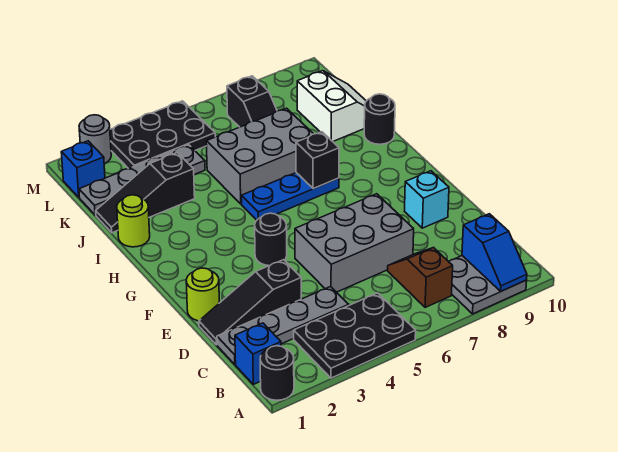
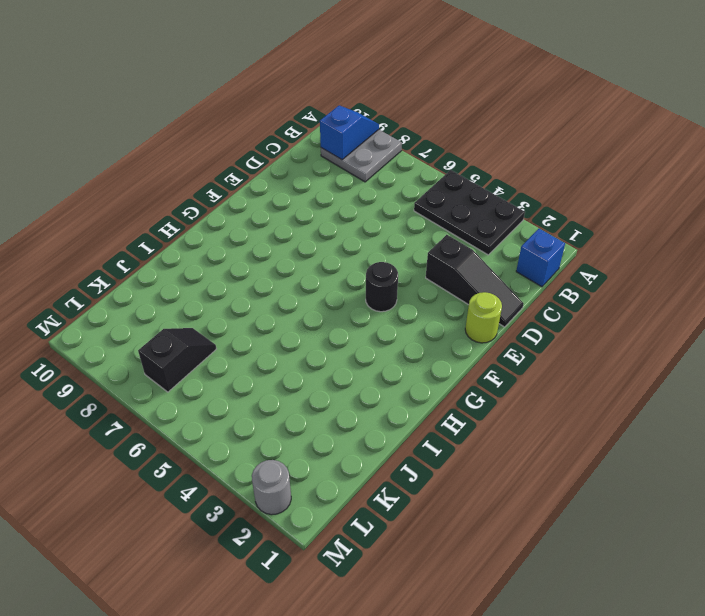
none -> black round brick A1 level 1
none -> brown slope B7:C7 level 1 top B
none -> grey plate C1:C4 level 1

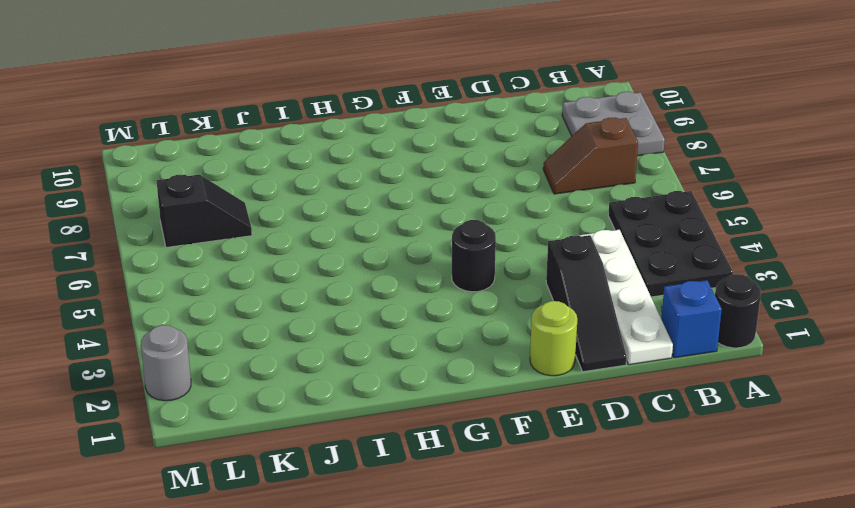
white plate C1:C4 level 1 -> grey plate C1:C4 level 1
none -> grey brick D5:E7 level 1
none -> cyan brick E9 level 1
none -> blue plate H5:H7 level 1

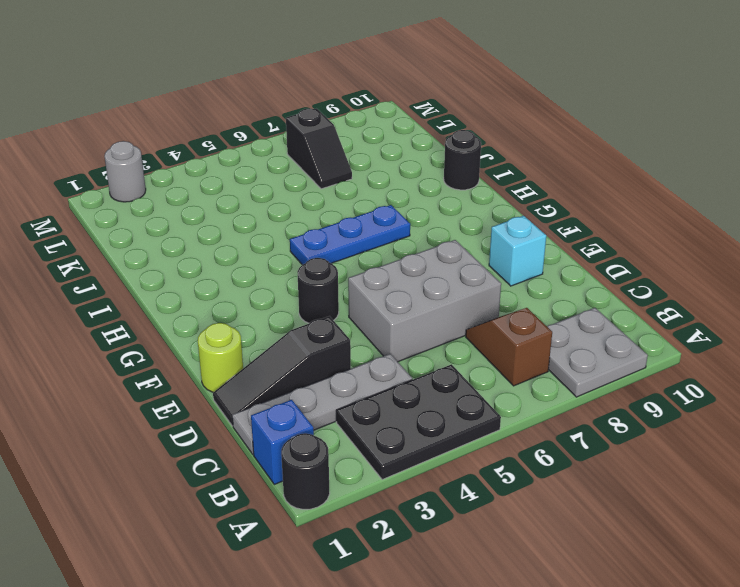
none -> lime round brick I1 level 1
none -> grey brick I5:J7 level 1
none -> black slope J1:J3 level 1 top 3

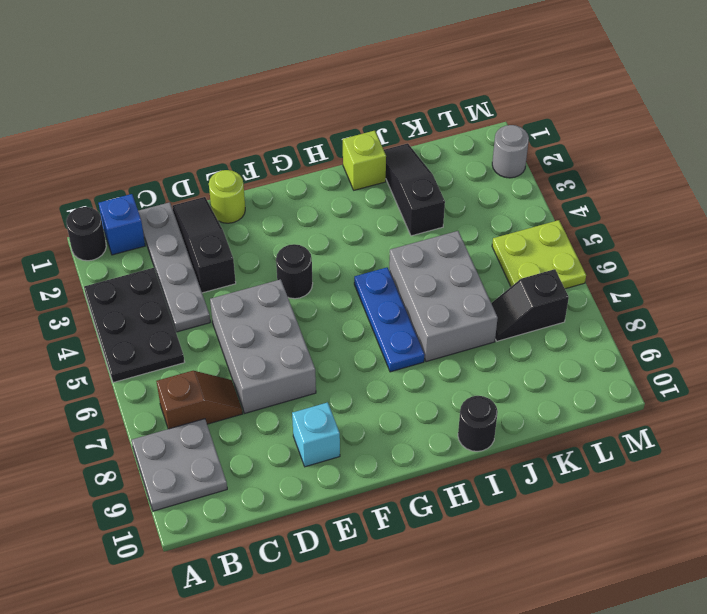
lime brick I1 level 1 -> lime round brick I1 level 1
lime plate L5:M6 level 1 -> black plate L3:M5 level 1
none -> white slope J9:K10 level 1 top 9
none -> grey plate K1:K4 level 1
none -> blue brick L1 level 1

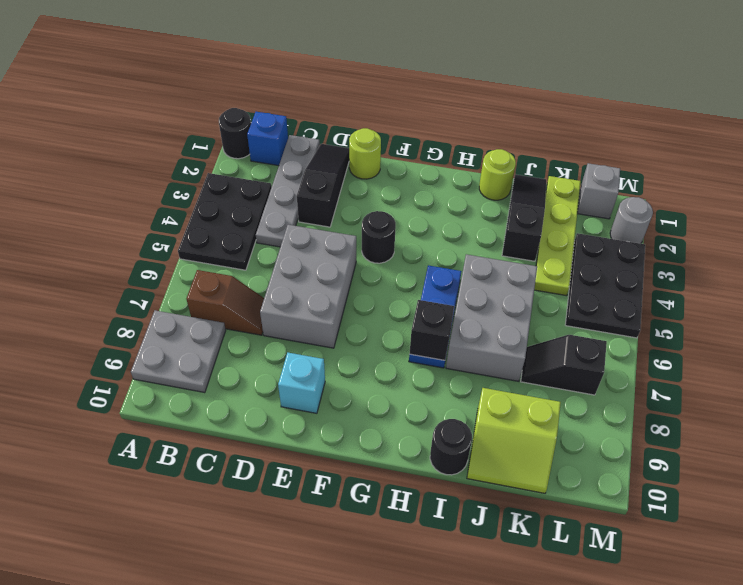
lime slope J9:K10 level 1 top 9 -> white slope J9:K10 level 1 top 9
lime plate K1:K4 level 1 -> grey plate K1:K4 level 1
grey brick L1 level 1 -> blue brick L1 level 1
none -> blue slope A9:B9 level 2 top B

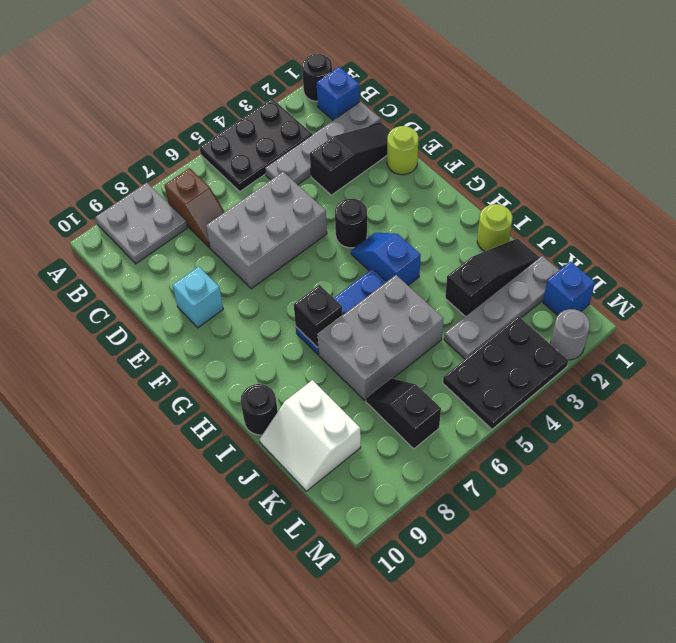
blue slope G4:H4 level 1 top H -> blue slope A9:B9 level 2 top B

